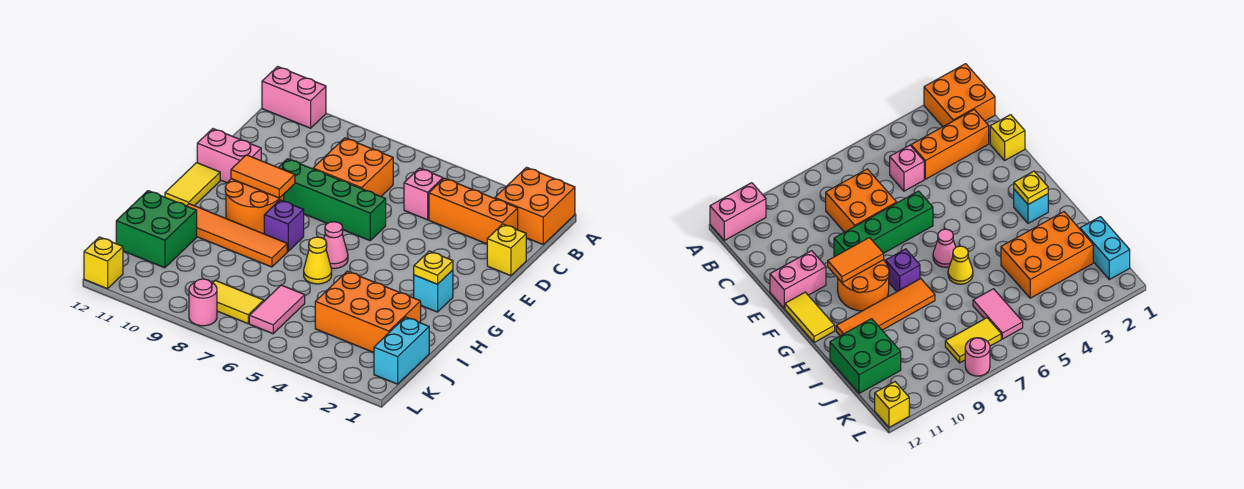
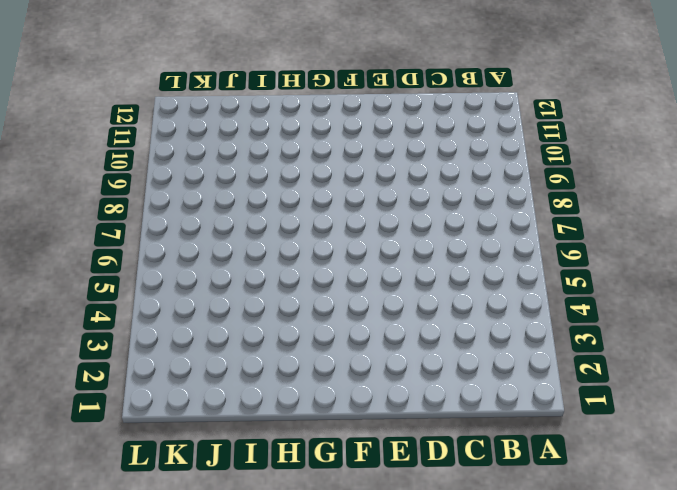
none -> orange brick A1:B2 level 1
none -> pink brick A11:A12 level 1
none -> orange brick C2:C4 level 1

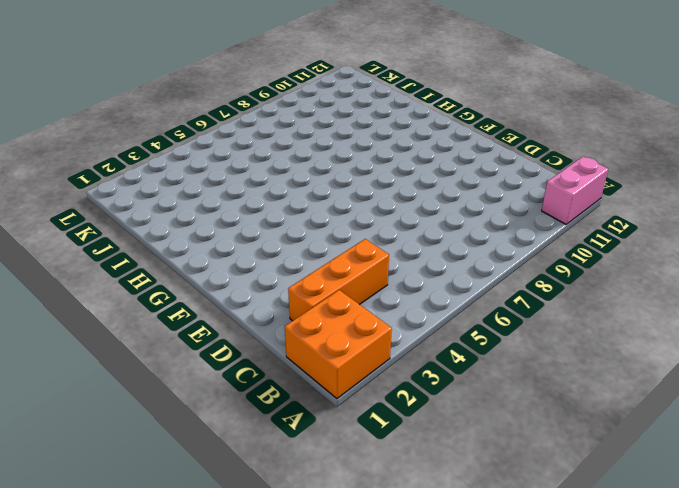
none -> pink brick C5 level 1
none -> orange brick C7:D8 level 1
none -> yellow brick D1 level 1

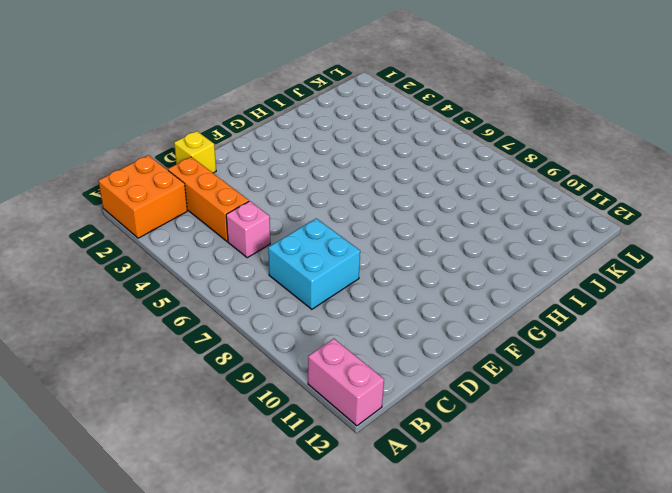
cyan brick C7:D8 level 1 -> orange brick C7:D8 level 1
none -> green brick E6:E9 level 1
none -> pink brick E11:E12 level 1
none -> orange round brick F9:G10 level 1

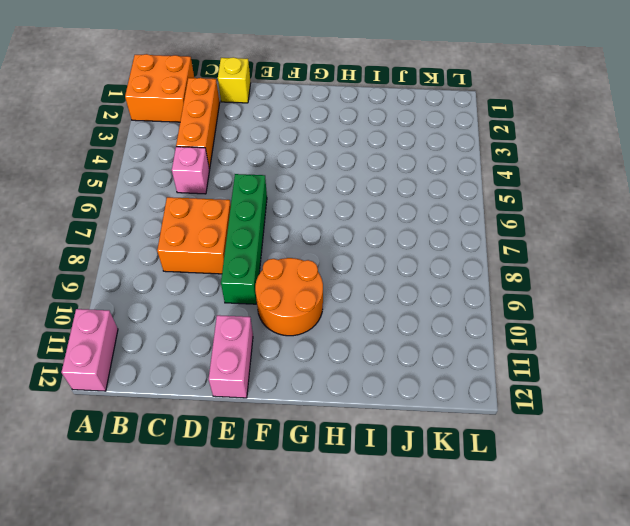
none -> yellow tile F12:G12 level 1
none -> cyan brick G2 level 1
none -> pink cone G6 level 1

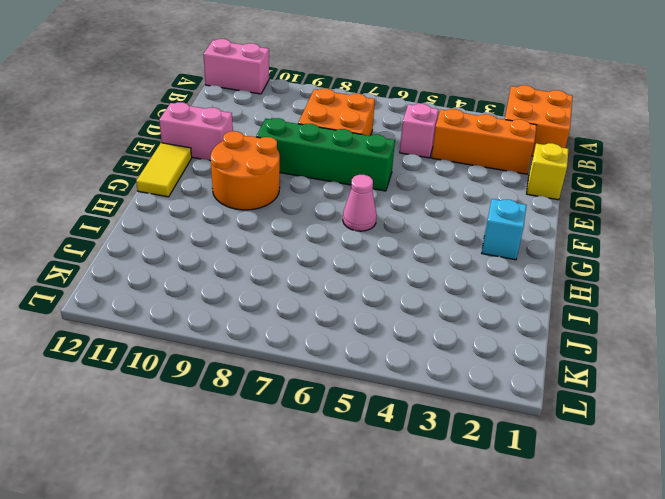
none -> purple brick G8 level 1
none -> yellow cone H6 level 1
none -> orange tile H8:H11 level 1

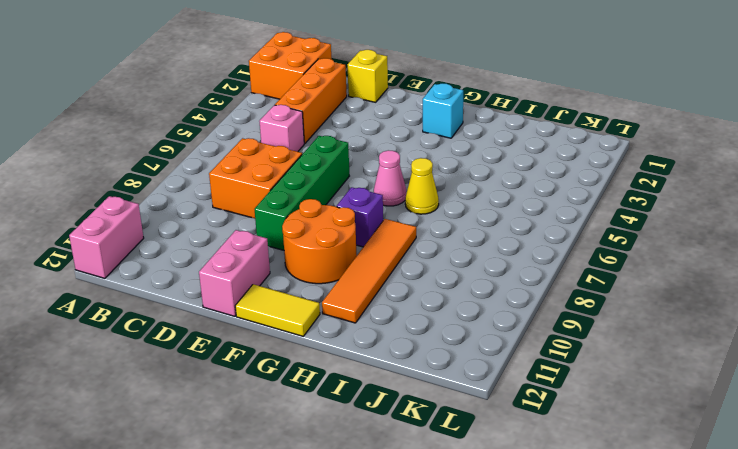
none -> orange brick I2:J4 level 1
none -> green brick I11:J12 level 1
none -> cyan brick J1:K1 level 1

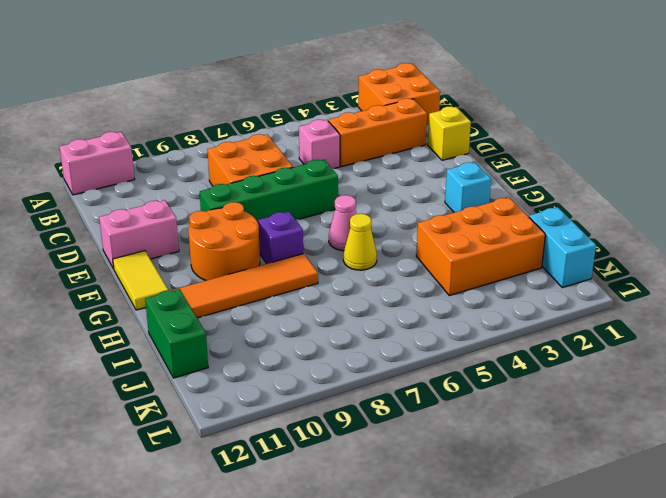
green brick I12:J12 level 1 -> green brick I11:J12 level 1
none -> pink tile J6:K6 level 1
none -> yellow tile K7:K8 level 1
none -> pink round brick L8 level 1

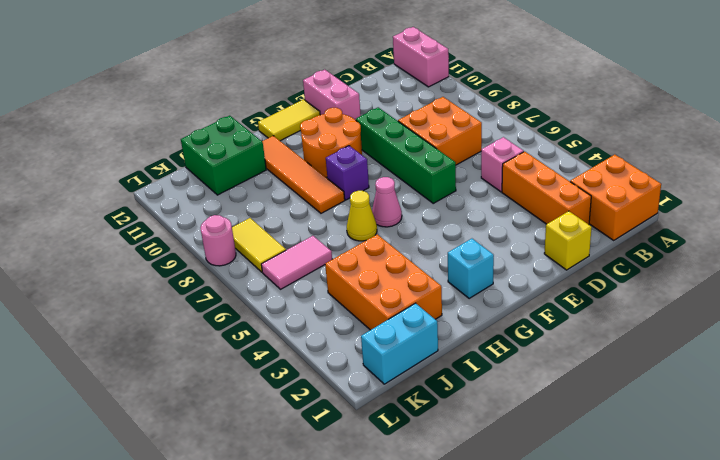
none -> yellow brick L12 level 1
none -> orange tile F9:F10 level 2
none -> yellow plate G2 level 2

